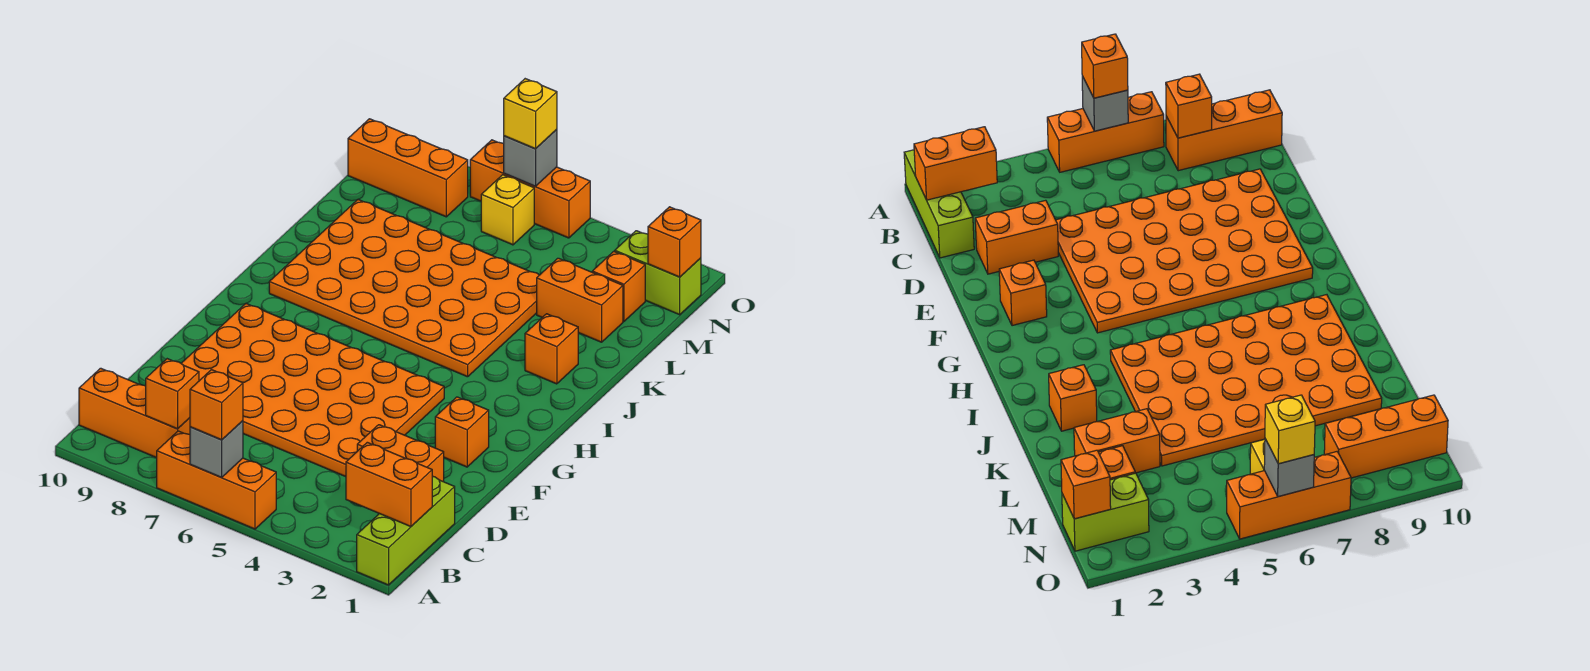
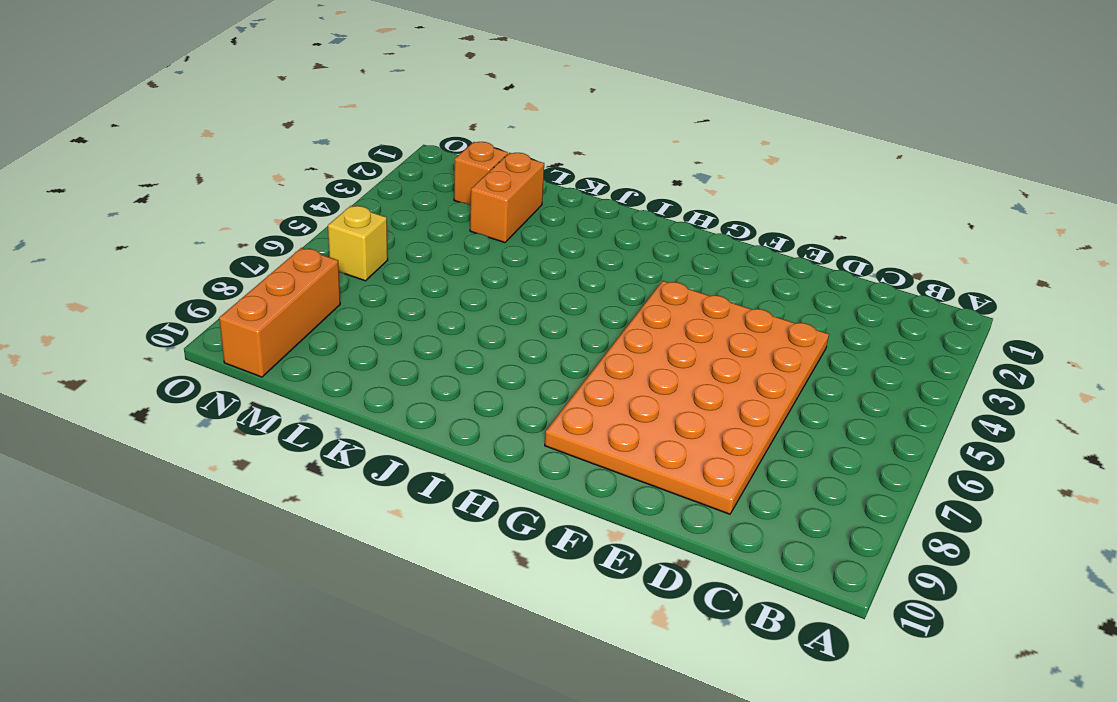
none -> lime brick A1:C1 level 1
none -> orange brick A5:A7 level 1
none -> orange brick B8:B10 level 1

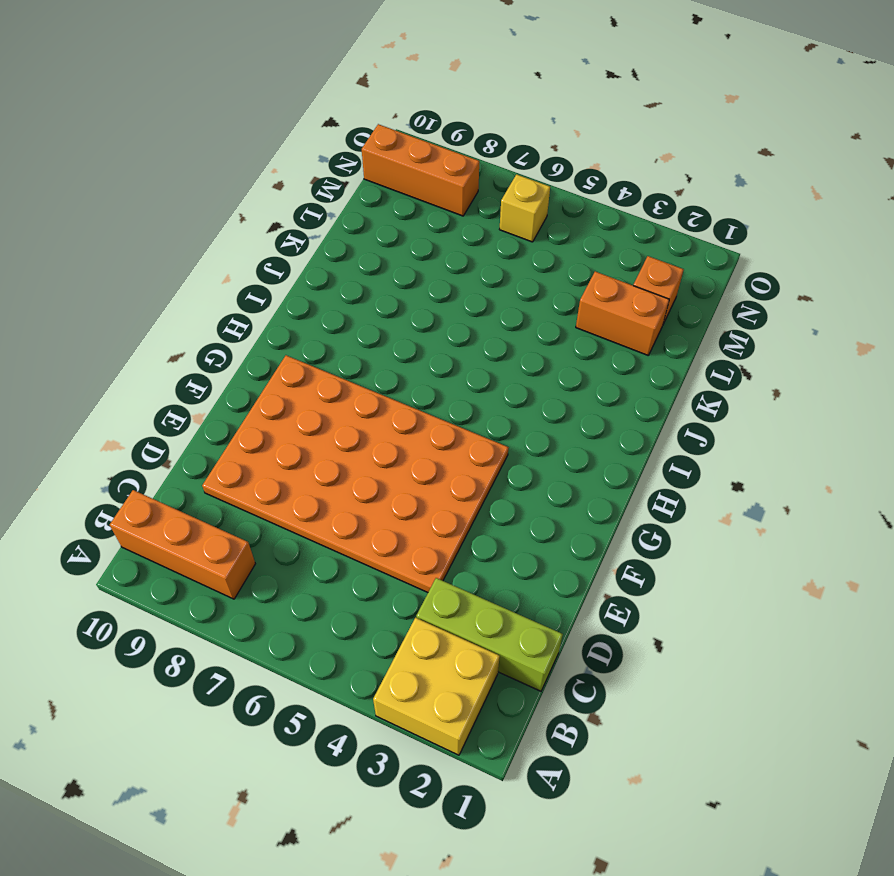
yellow brick A2:B3 level 1 -> none
lime brick C1:C3 level 1 -> lime brick A1:C1 level 1
none -> orange brick A5:A7 level 1
none -> orange brick D2:D3 level 1
none -> orange brick F2 level 1

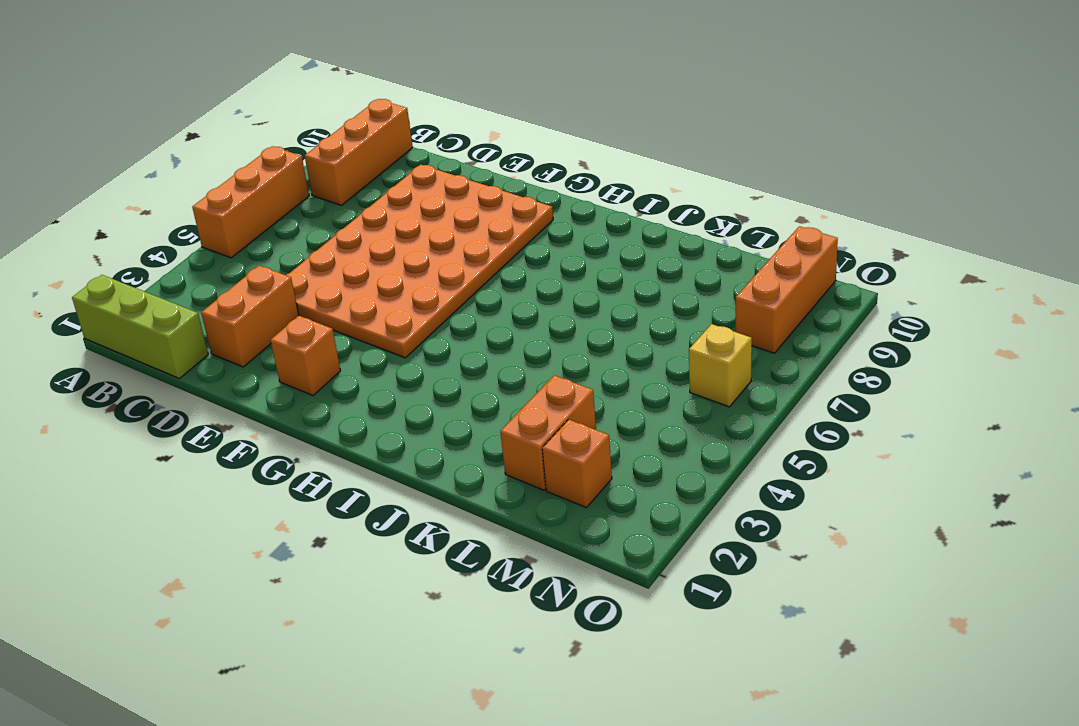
none -> orange plate I4:L9 level 1
none -> orange brick J2 level 1
none -> lime brick N1:N2 level 1

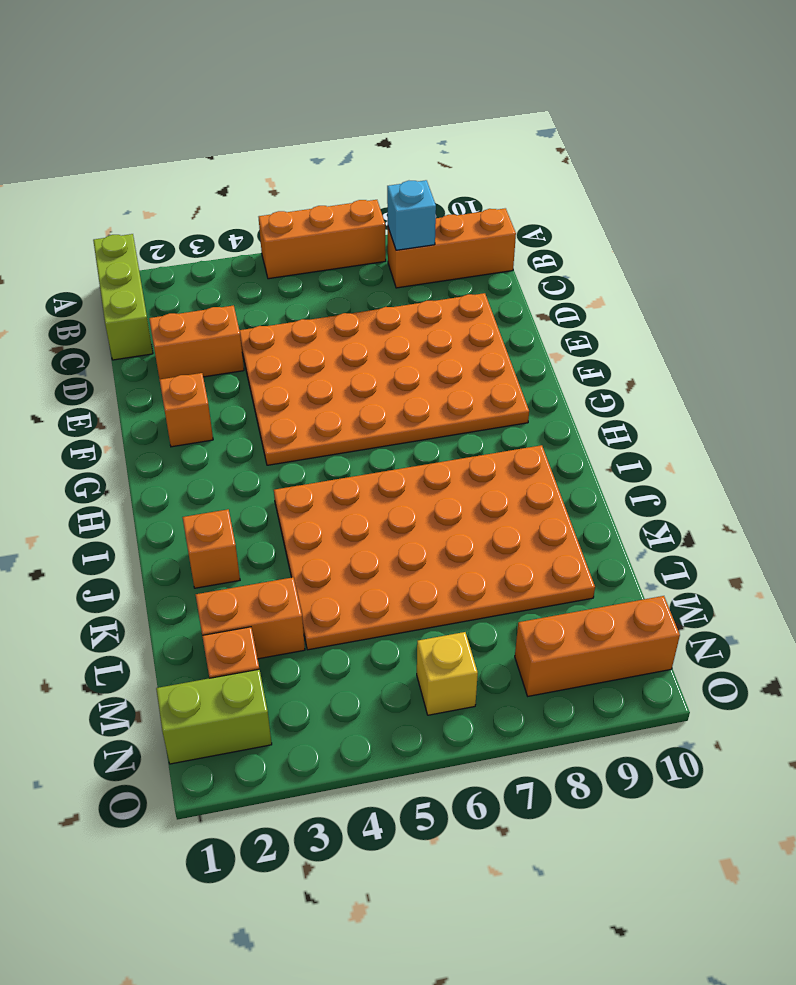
cyan brick B8 level 2 -> orange brick B8 level 2
none -> orange brick O5:O7 level 1
none -> grey brick A6 level 2
none -> orange brick B1:B2 level 2

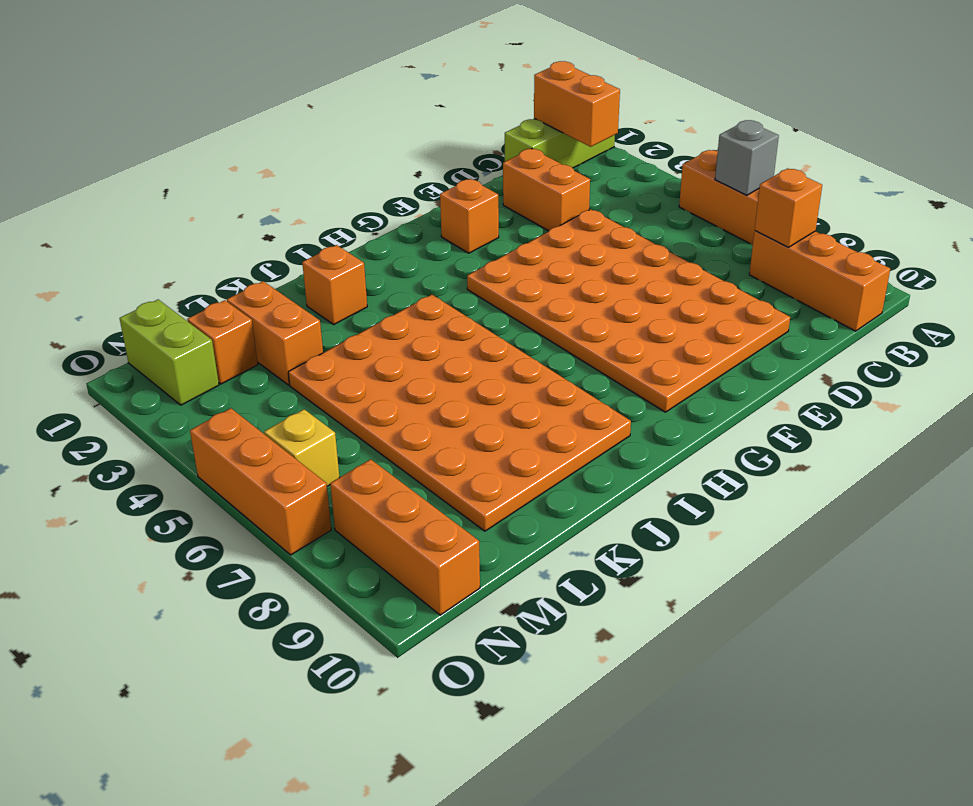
none -> orange brick N1 level 2
none -> grey brick O6 level 2
none -> orange brick A6 level 3

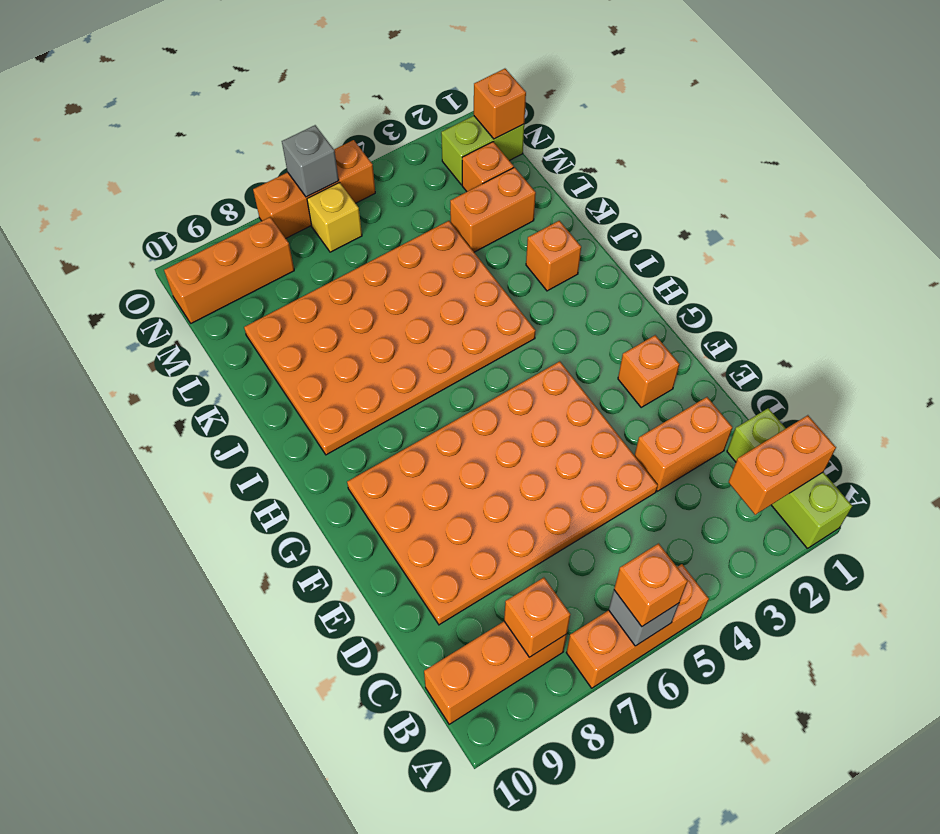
none -> yellow brick O6 level 3

